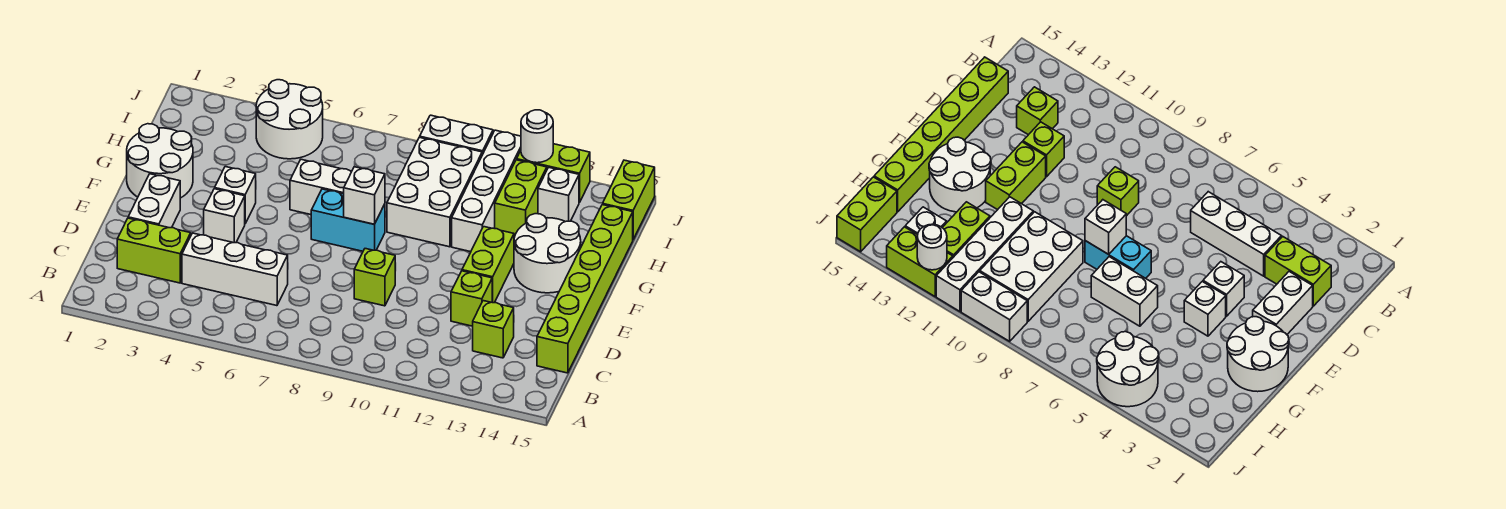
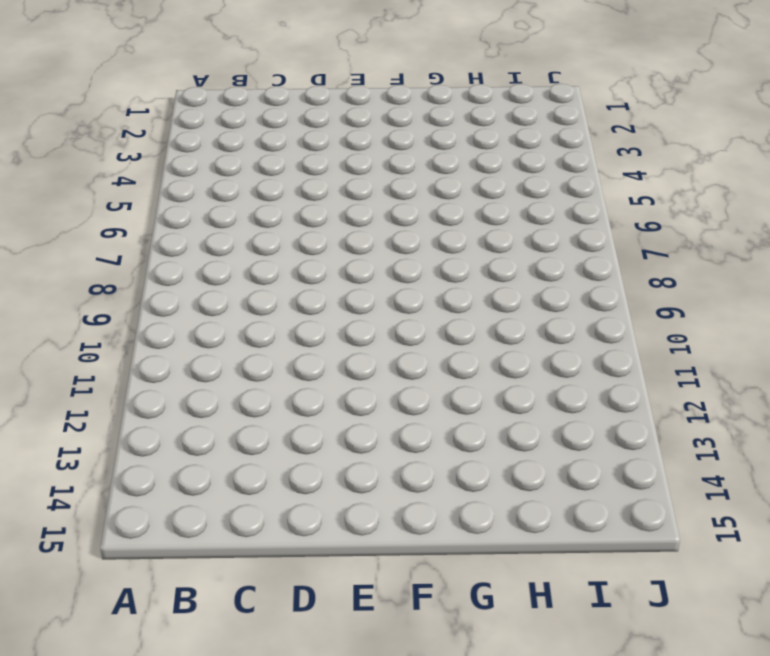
none -> lime brick C2:C3 level 1
none -> white brick C4:C6 level 1
none -> lime brick C13 level 1

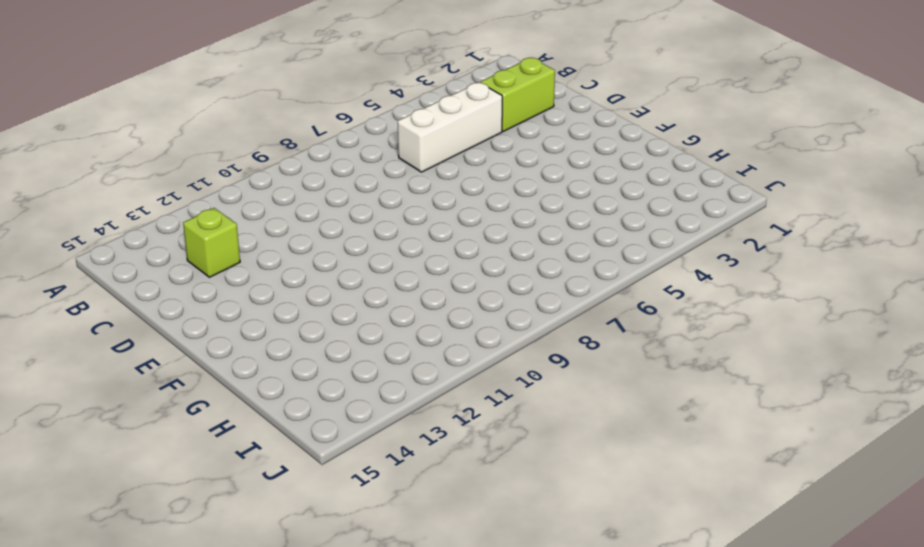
none -> lime brick C15:H15 level 1
none -> white brick D2:E2 level 1
none -> lime brick D9 level 1

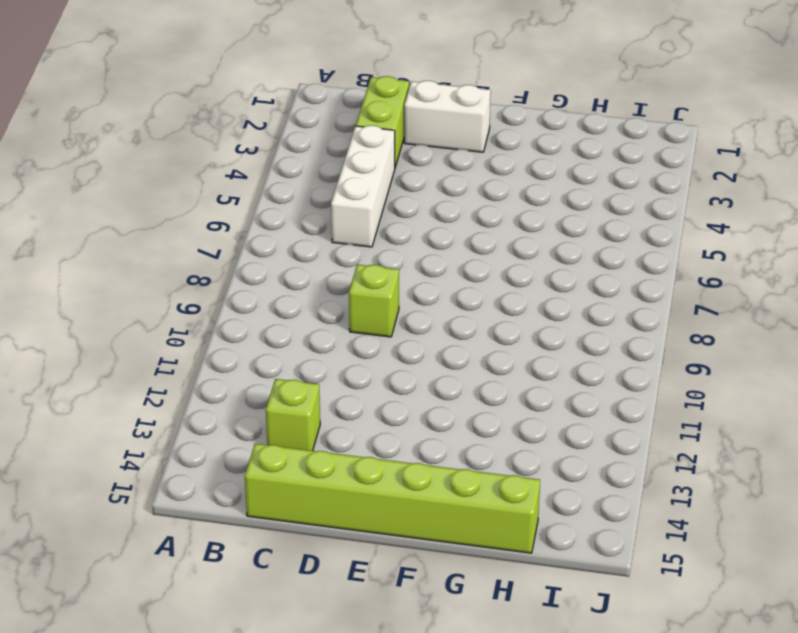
none -> lime brick D12 level 1
none -> white brick E4 level 1
none -> lime brick E12:F12 level 1

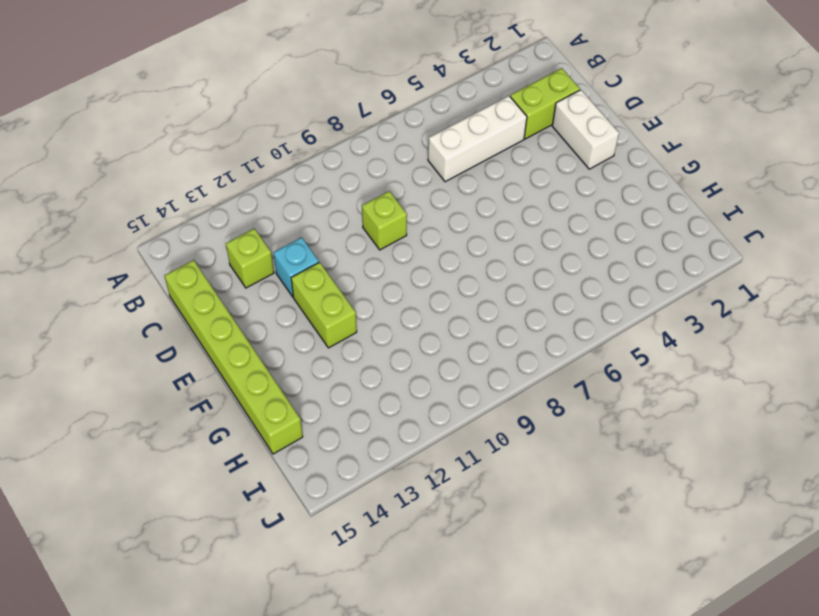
cyan brick D12 level 1 -> lime brick D12 level 1
none -> white brick E4 level 1
none -> white round brick F1:G2 level 1
none -> white brick F4 level 1

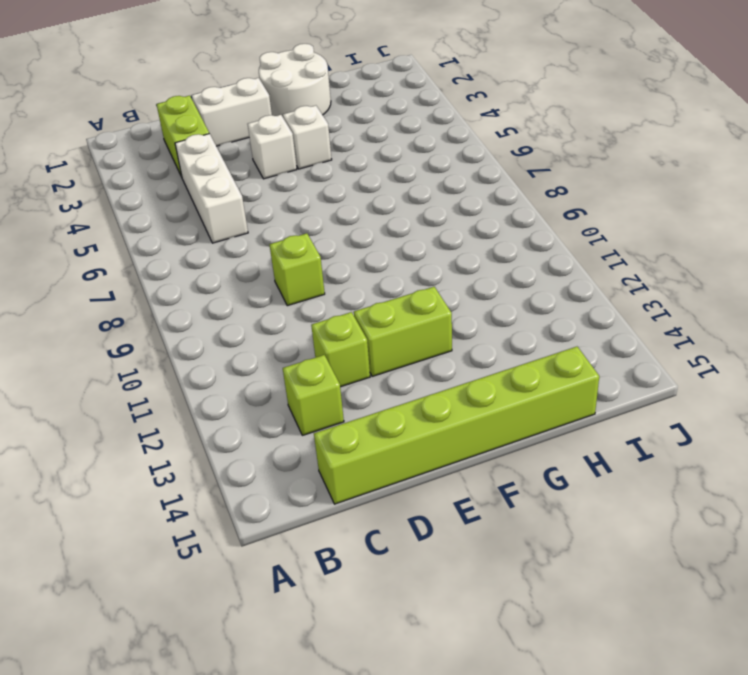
none -> cyan brick F7:F8 level 1
none -> white round brick F13:G14 level 1
none -> white brick G6:G7 level 1

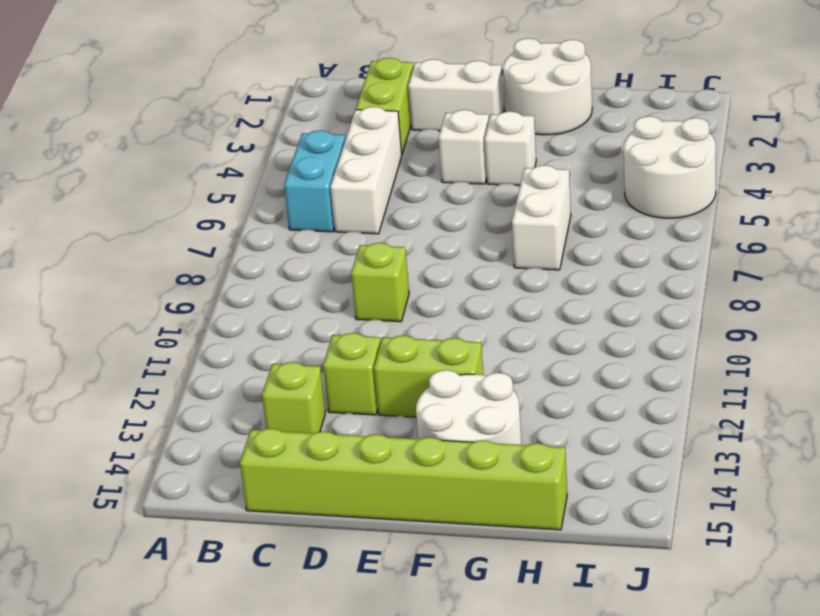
cyan brick B5:B6 level 1 -> cyan brick F7:F8 level 1
none -> white brick G9:I10 level 1
none -> white brick G11:J11 level 1
none -> lime brick H12:I12 level 1

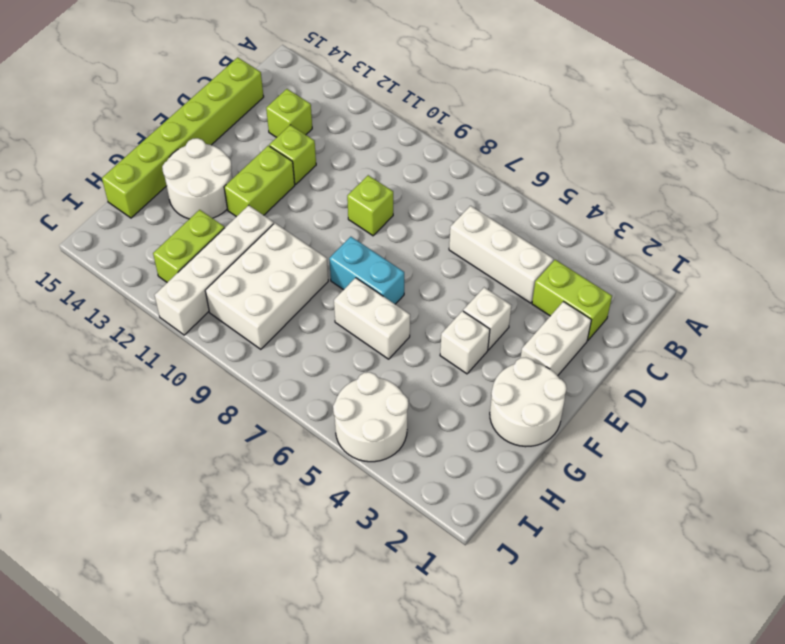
none -> white brick I13 level 1
none -> lime brick I15:J15 level 1
none -> white brick J9:J10 level 1

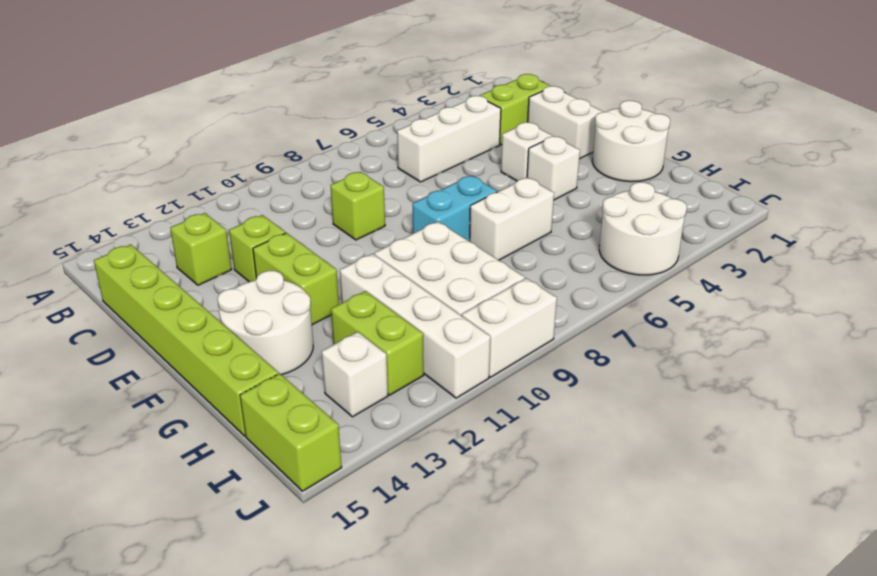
none -> lime brick J12:J13 level 1
none -> white brick F8 level 2
none -> white round brick J12 level 2

